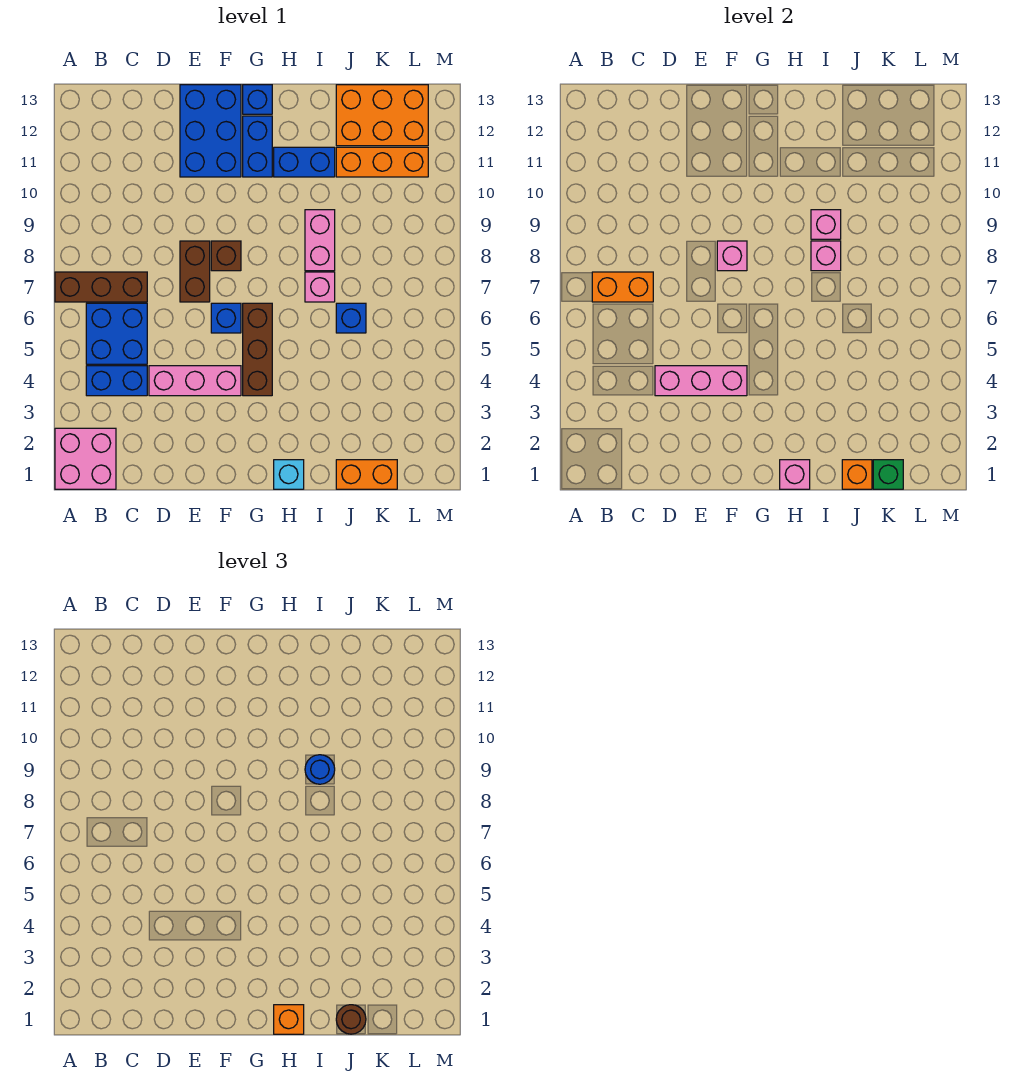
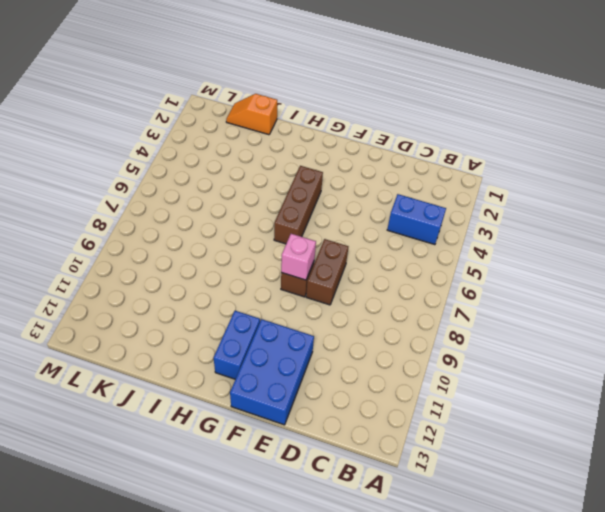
orange slope J1:K1 level 1 top J -> orange brick J1:K1 level 1
none -> pink brick A1:B2 level 1
none -> brown brick A7:C7 level 1
none -> blue brick B5:C6 level 1
none -> pink brick D4:F4 level 1

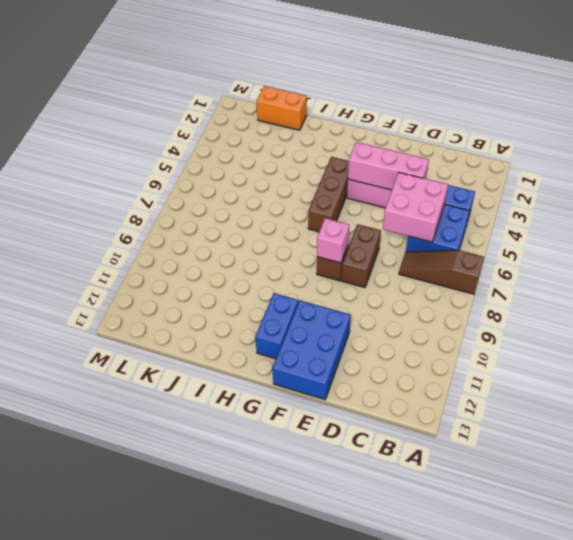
brown slope A7:C7 level 1 top A -> brown brick A7:C7 level 1
pink brick C5:D6 level 2 -> pink brick A1:B2 level 1
none -> blue brick F6 level 1
none -> blue brick G13 level 1
none -> cyan brick H1 level 1
none -> blue brick H11:I11 level 1

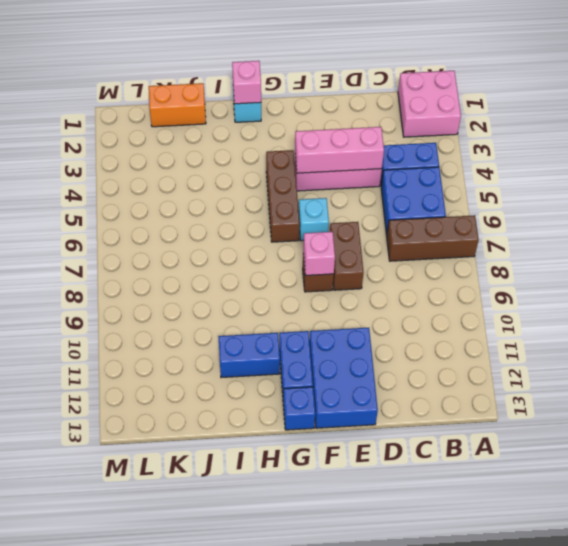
cyan brick F6 level 1 -> blue brick F6 level 1
none -> pink brick I7 level 1
none -> pink brick I8:I9 level 1
none -> blue brick J6 level 1
none -> orange brick J11:L11 level 1

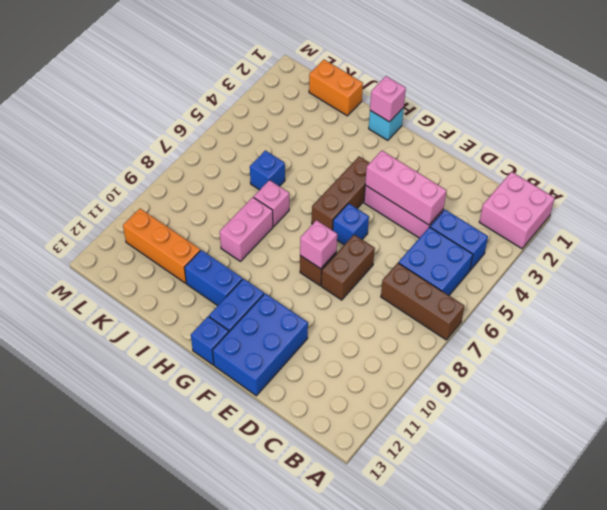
none -> orange brick J12:L13 level 1
none -> orange brick B7:C7 level 2
none -> pink brick I8 level 2
none -> pink brick I9 level 2

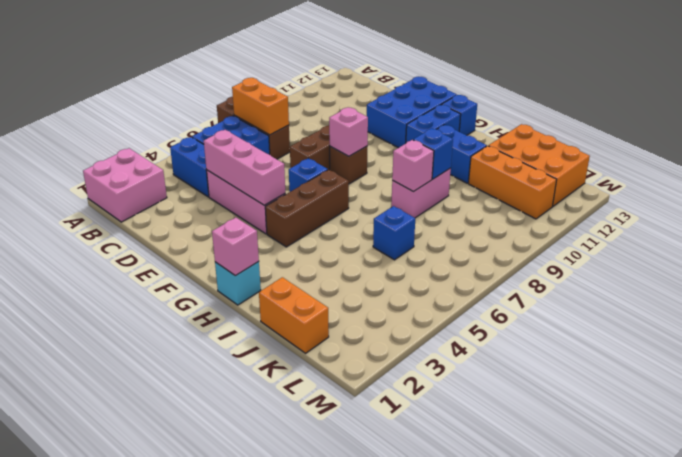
blue brick I9 level 2 -> pink brick I9 level 2
none -> pink brick I7 level 1
none -> orange brick J1 level 2
none -> green brick K1 level 2
none -> orange brick H1 level 3

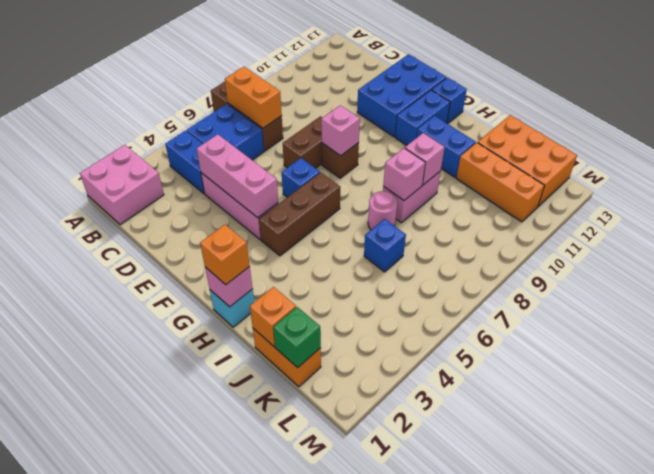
pink round brick I7 level 1 -> pink brick I7 level 1
none -> blue round brick I9 level 3
none -> brown round brick J1 level 3

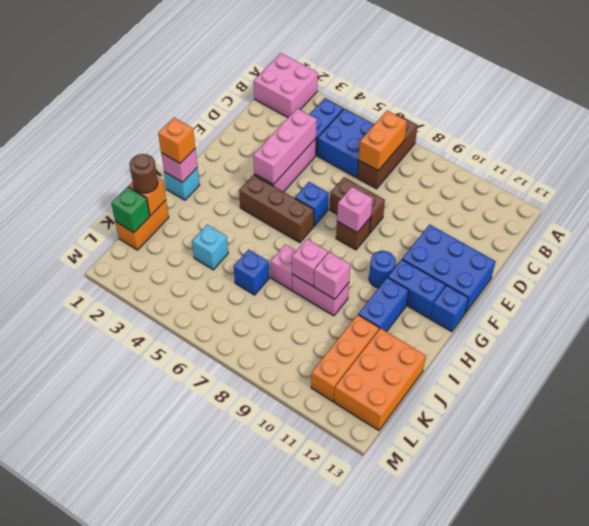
blue round brick G10 level 1 -> blue round brick I9 level 3
cyan brick J4 level 1 -> none

